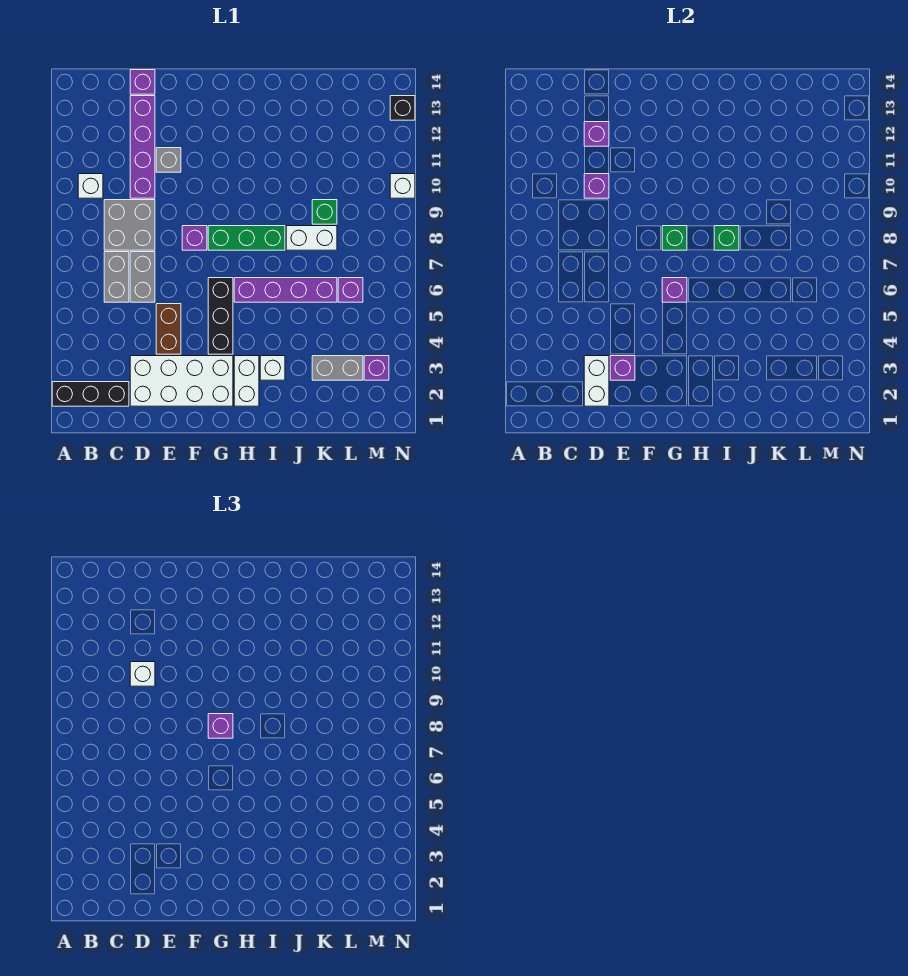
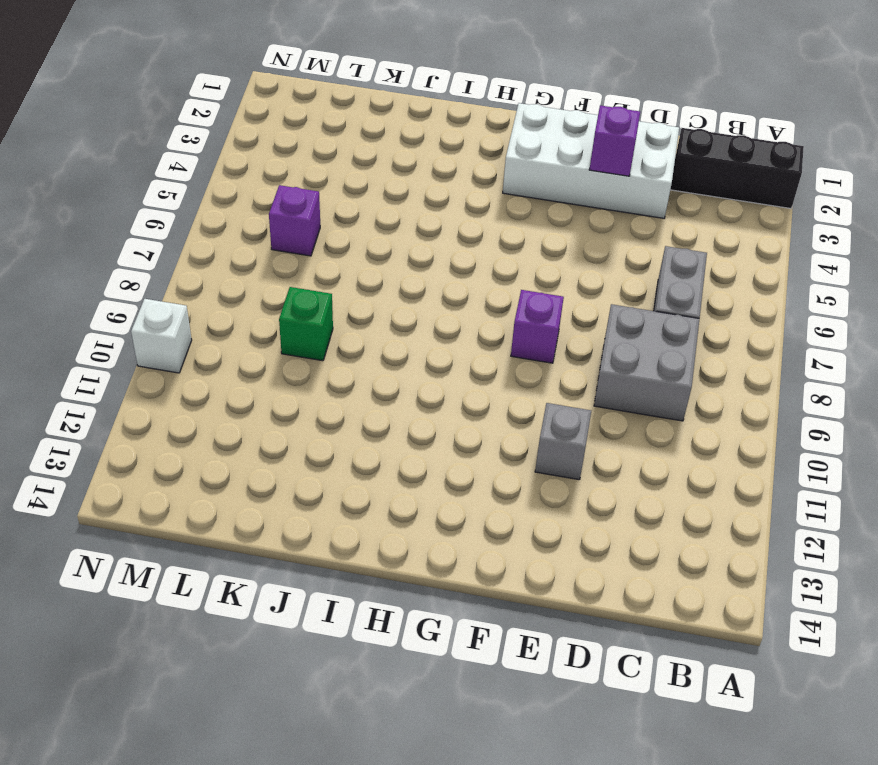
none -> white brick B10 level 1
none -> grey brick D6:D7 level 1
none -> purple brick D10:D13 level 1
none -> purple brick D14 level 1

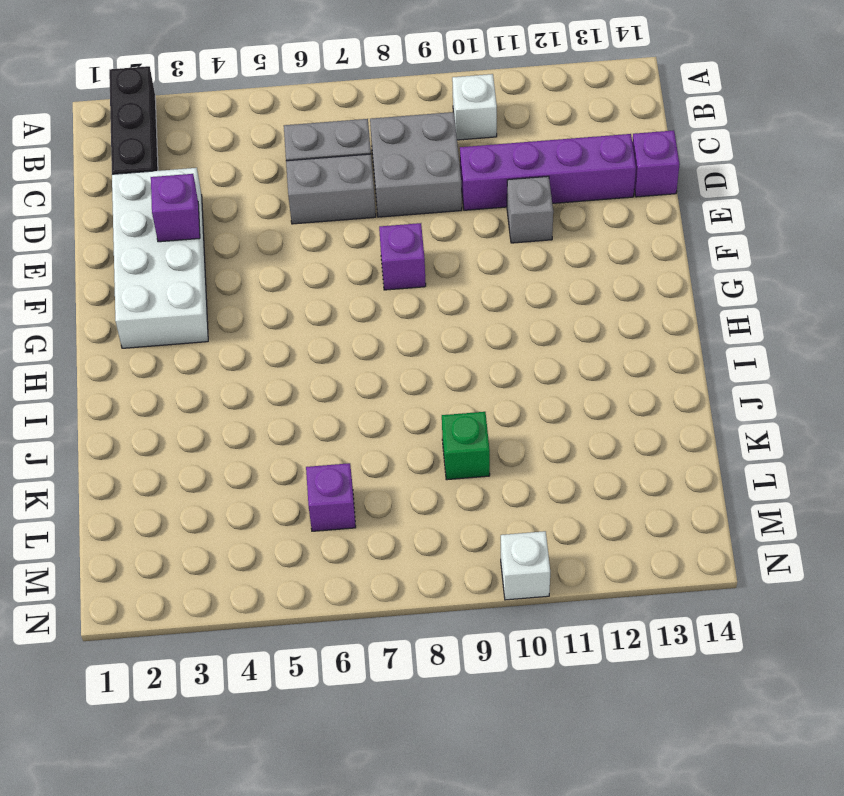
none -> brown brick E4:E5 level 1
none -> black brick G4:G6 level 1
none -> green brick G8:I8 level 1
none -> white brick H2:H3 level 1

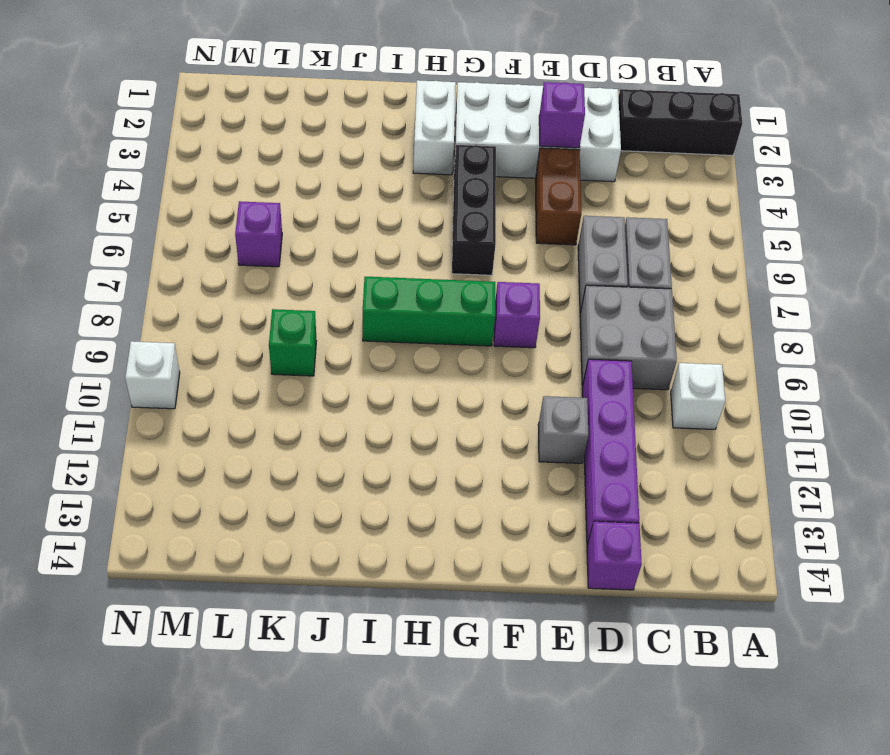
none -> purple brick H6:K6 level 1
none -> white brick I3 level 1
none -> white brick J8:K8 level 1
none -> grey brick K3:L3 level 1

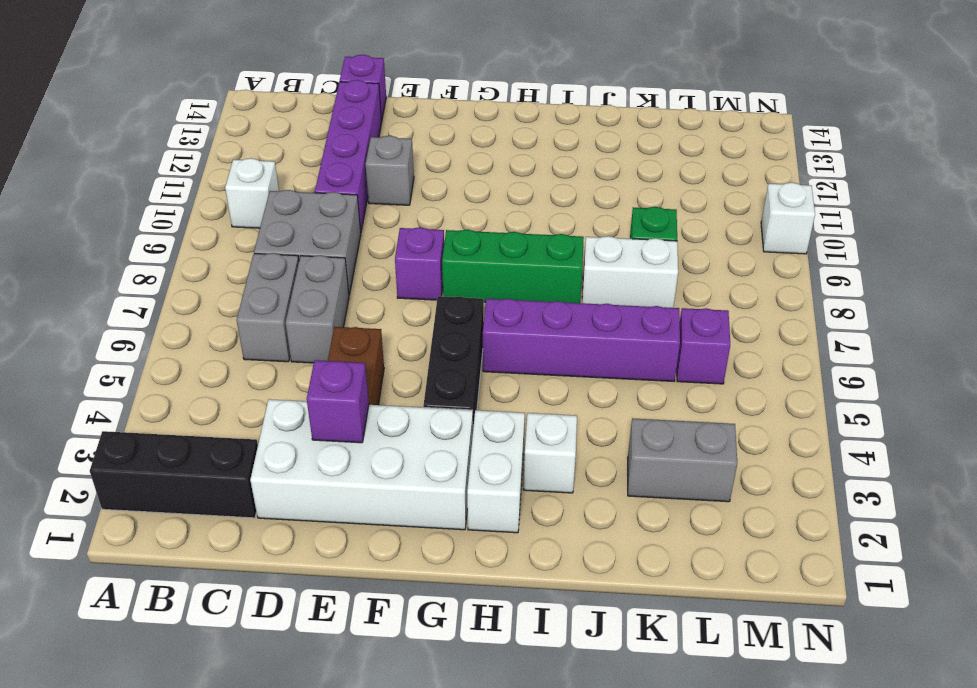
none -> purple brick M3 level 1
none -> black brick N13 level 1
none -> white brick D2:D3 level 2
none -> purple brick D10 level 2

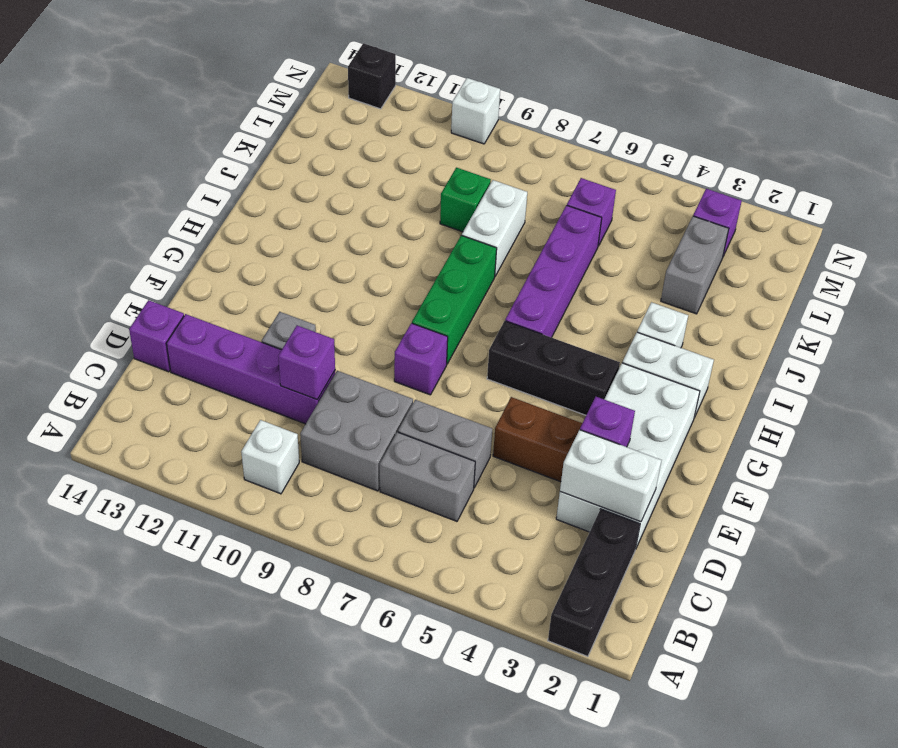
none -> purple brick D12 level 2
none -> purple brick G6 level 2
none -> green brick G8 level 2
none -> green brick I8 level 2

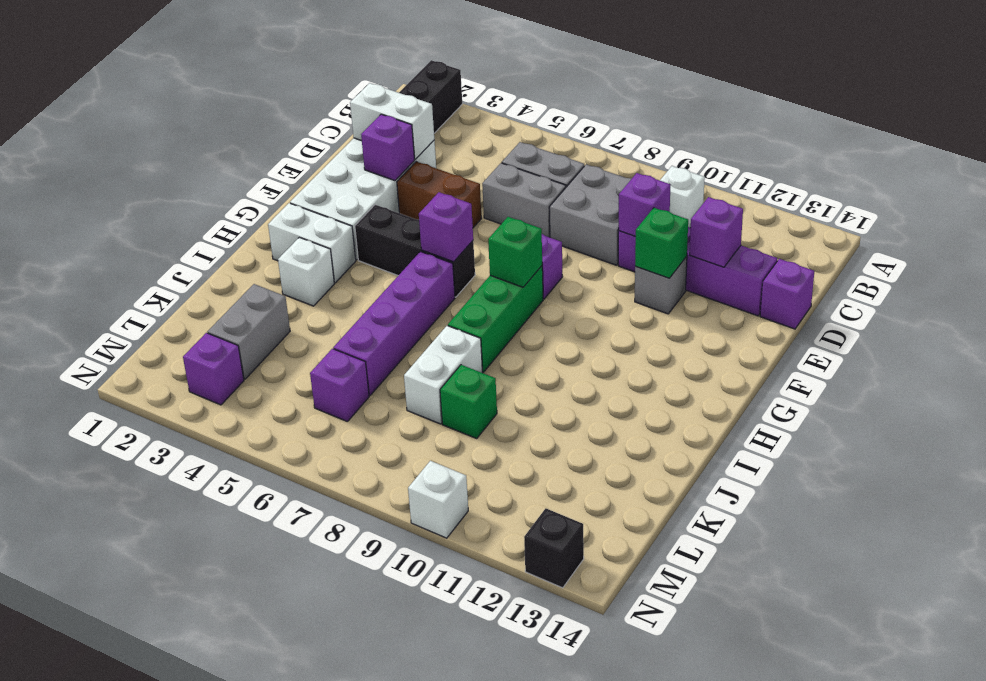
green brick E11 level 2 -> green brick I8 level 2
none -> white brick D10 level 3
none -> purple brick G8 level 3

